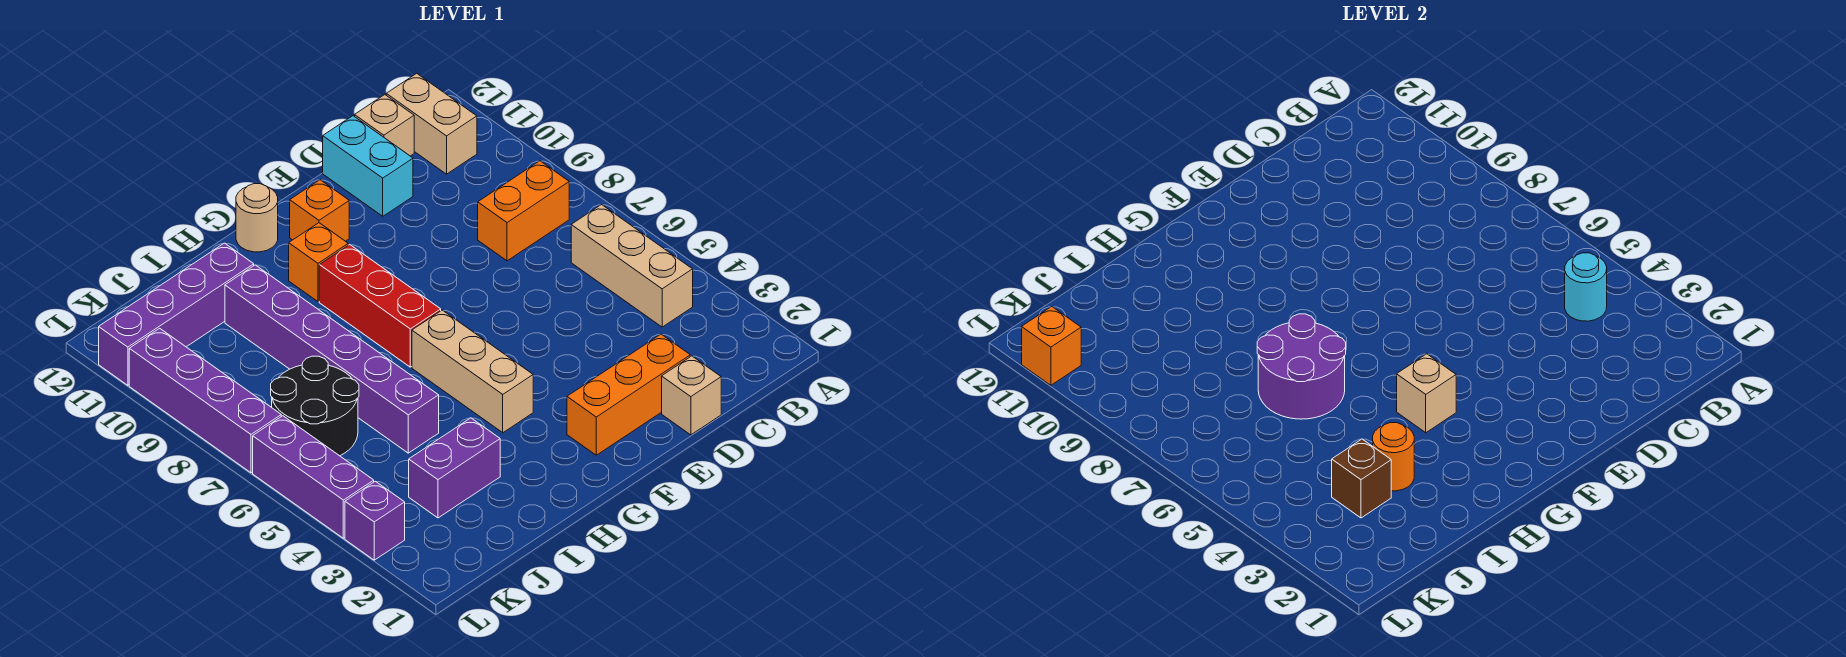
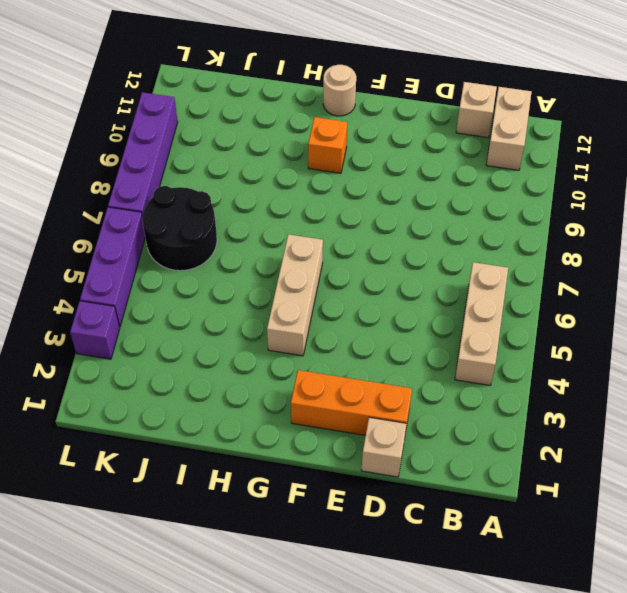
none -> orange brick B8:C8 level 1
none -> cyan brick D11:D12 level 1
none -> orange brick F11 level 1

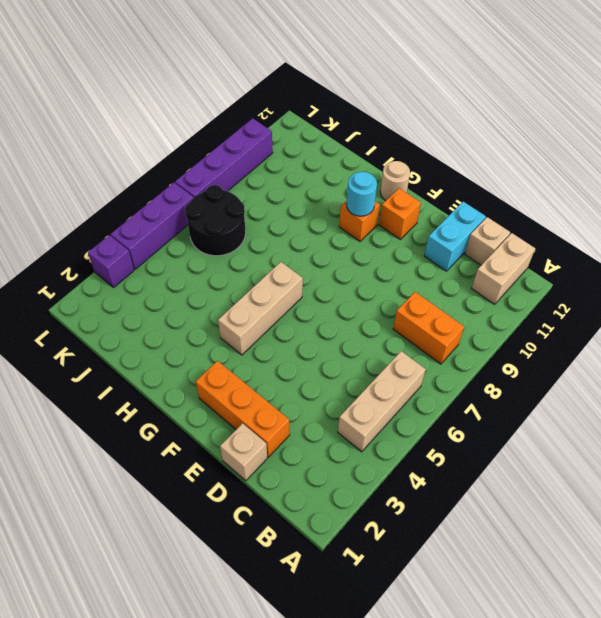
cyan round brick G10 level 2 -> cyan round brick B4 level 2
none -> red brick G7:G9 level 1
none -> purple brick I3:J3 level 1
none -> purple brick I5:I10 level 1

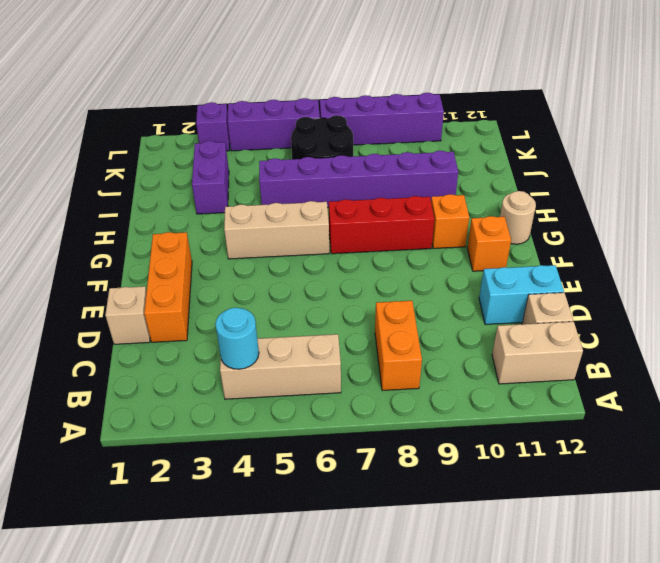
none -> purple brick I11:L11 level 1
none -> tan brick G4 level 2
none -> purple round brick H6:I7 level 2

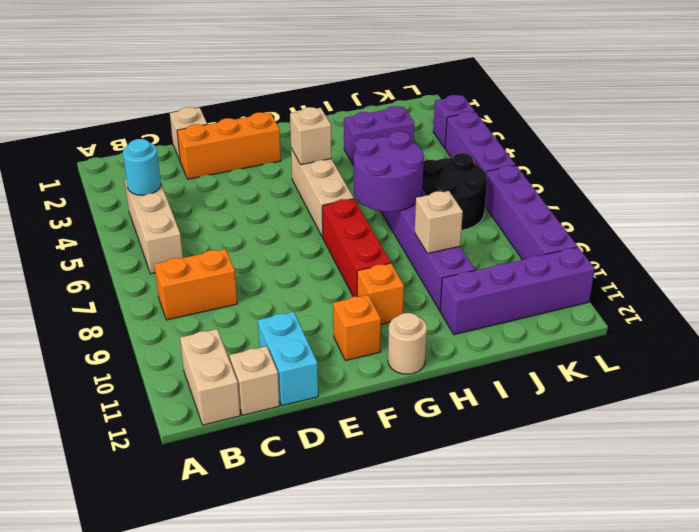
tan brick I9 level 2 -> none
none -> orange round brick I3 level 2
none -> brown brick J3 level 2
none -> orange brick L11 level 2

